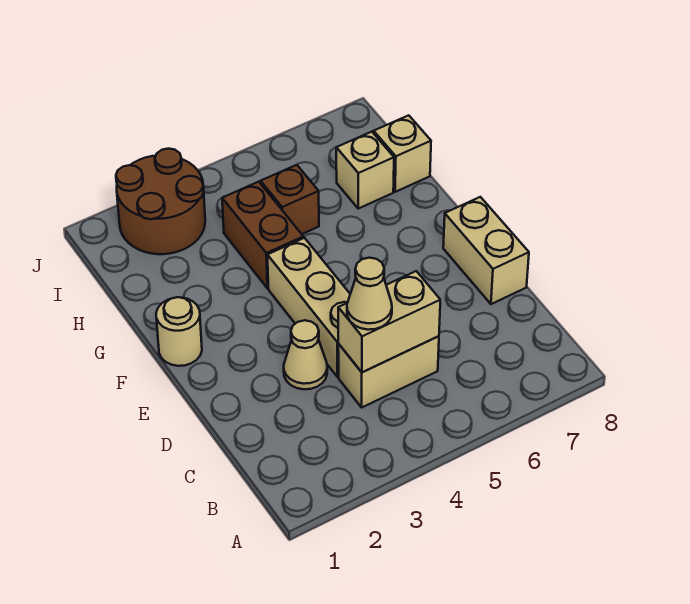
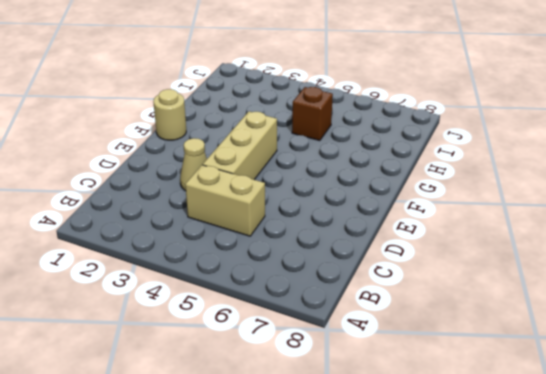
none -> tan brick D8:E8 level 1
none -> brown brick G4:H4 level 1
none -> tan brick H7 level 1

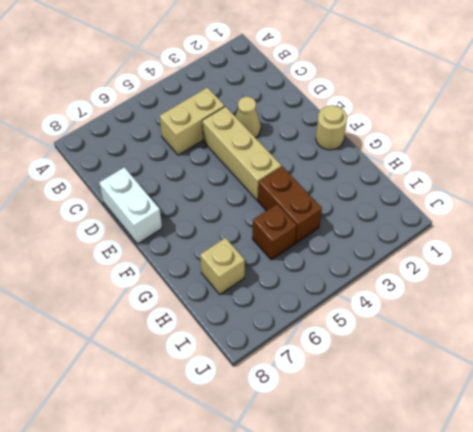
white brick D8:E8 level 1 -> tan brick D8:E8 level 1
none -> tan brick H8 level 1
none -> brown round brick I2:J3 level 1
none -> tan brick C4:C5 level 2

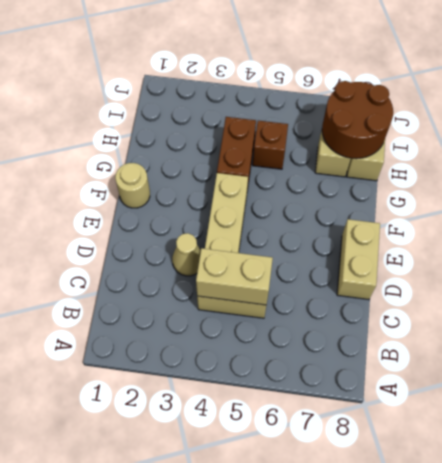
brown round brick H7:I8 level 2 -> brown round brick I2:J3 level 1
none -> tan cone C4 level 3

